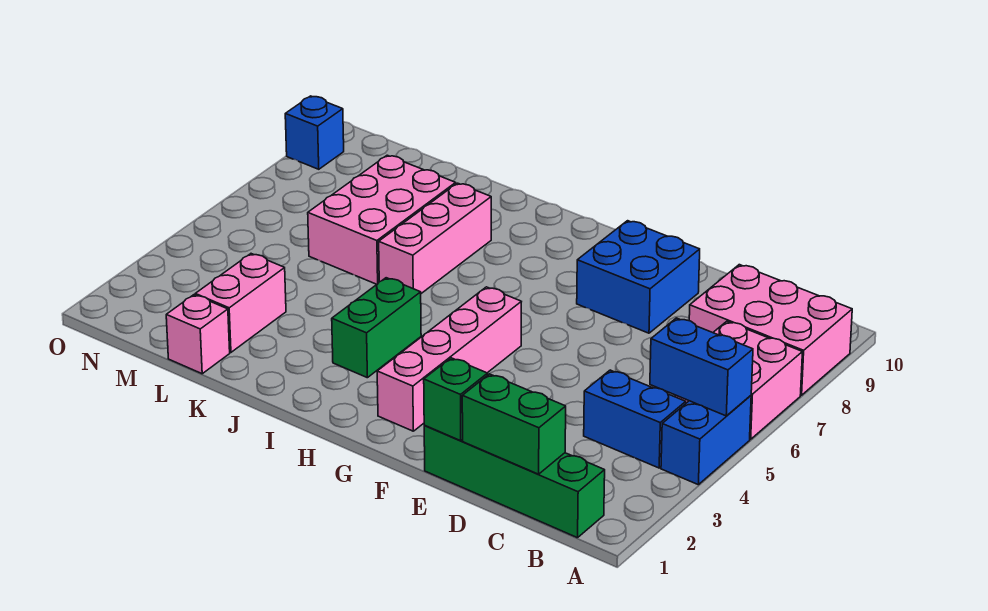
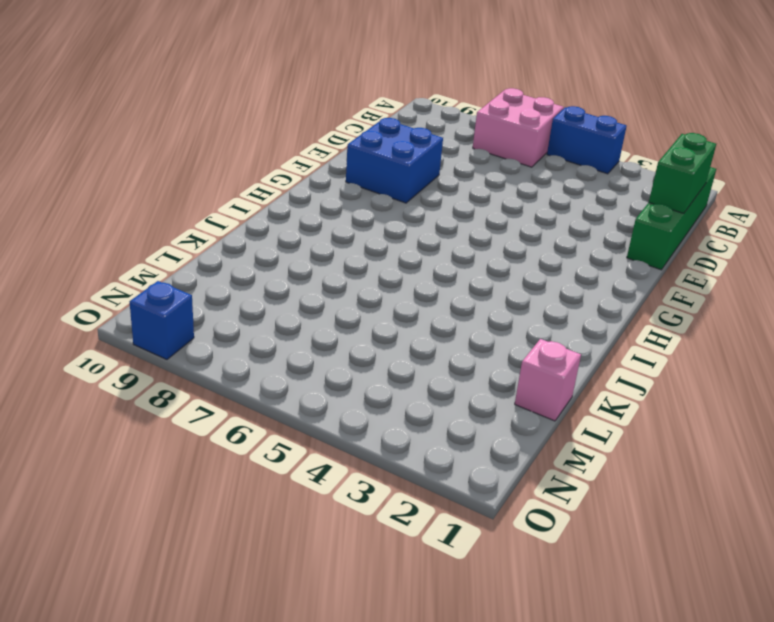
none -> pink brick A8:C9 level 1
none -> blue brick B4:C4 level 1
none -> pink brick G2:G5 level 1

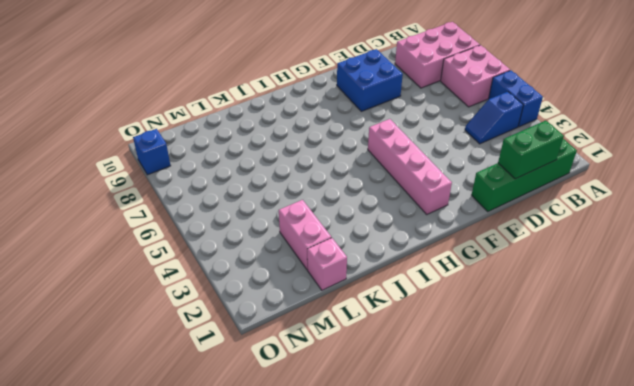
blue slope B4:C4 level 1 top B -> blue brick B4:C4 level 1
none -> green brick I3:I4 level 1
none -> pink brick J6:J8 level 1
none -> pink brick K6:L8 level 1

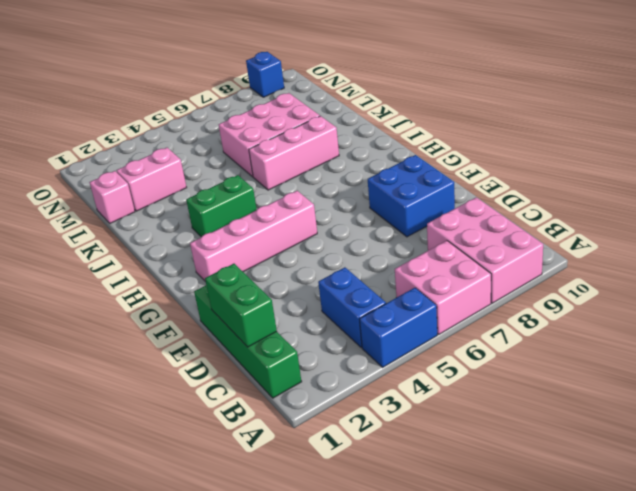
none -> blue brick A5:B5 level 2
none -> green brick E1 level 2

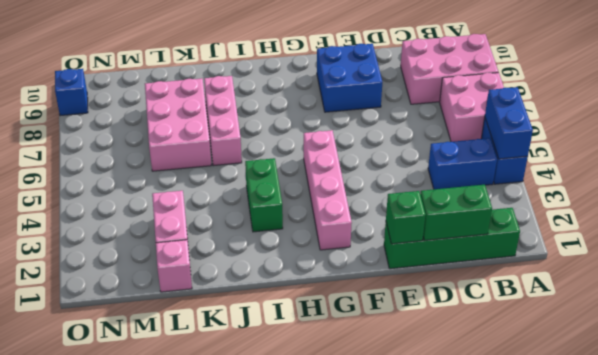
blue brick A4:A5 level 2 -> blue brick A5:B5 level 2

